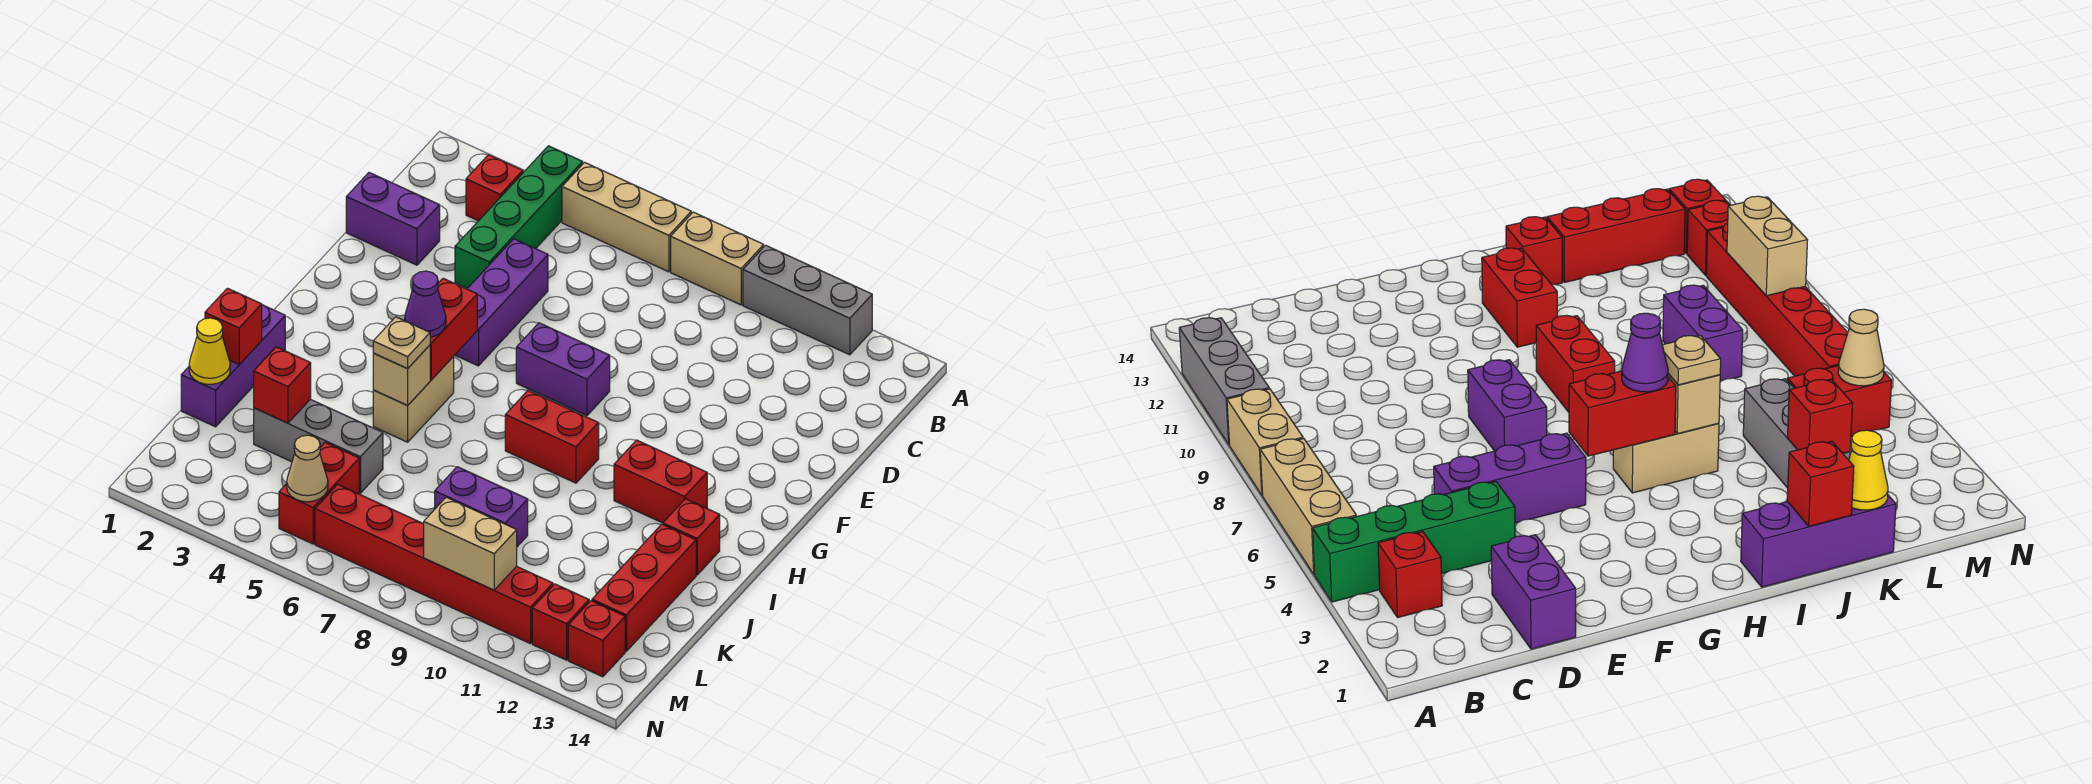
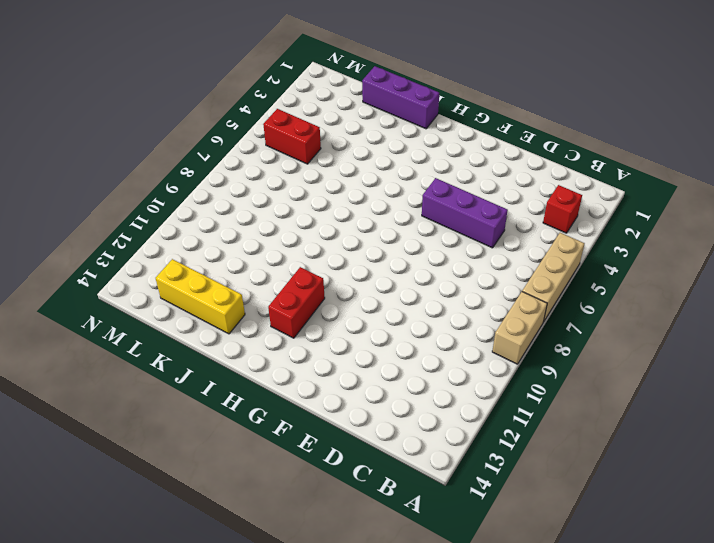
yellow brick J13:L13 level 1 -> red brick J13:L13 level 1
none -> green brick A4:D4 level 1
none -> grey brick A10:A12 level 1
none -> purple brick D1:D2 level 1

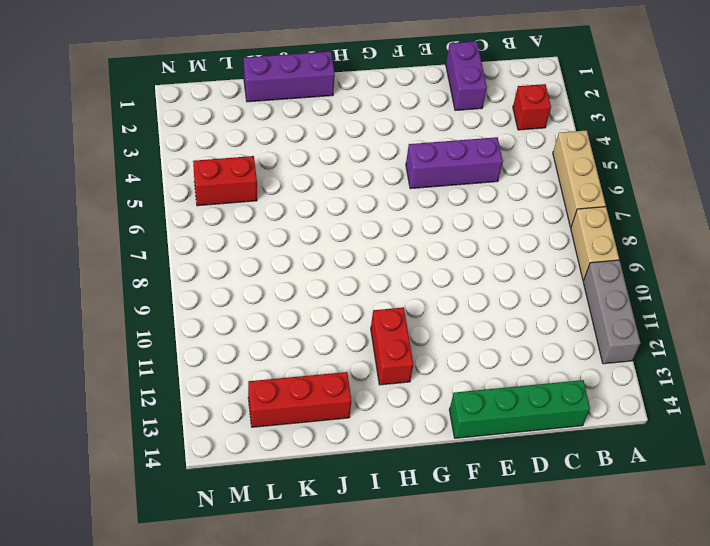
green brick C14:F14 level 1 -> green brick A4:D4 level 1
none -> purple brick F7:F8 level 1
none -> tan brick H5:I5 level 1
none -> red brick H8:H9 level 1

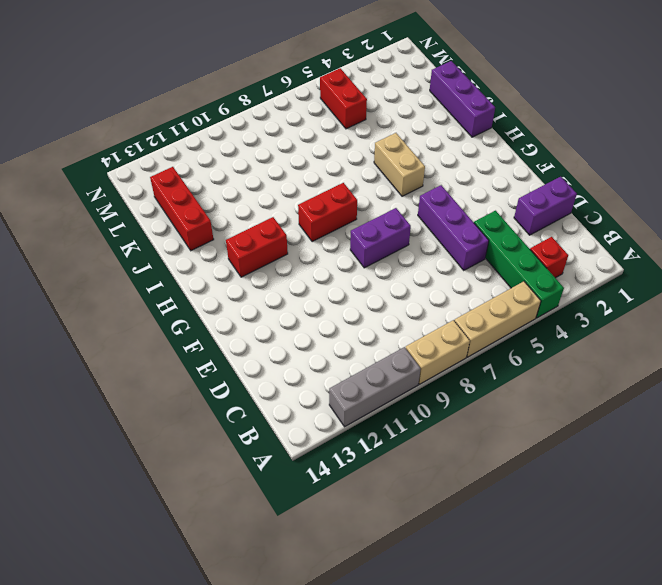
none -> red brick I13 level 1
none -> grey brick K3:K5 level 1
none -> purple brick K8:K9 level 1

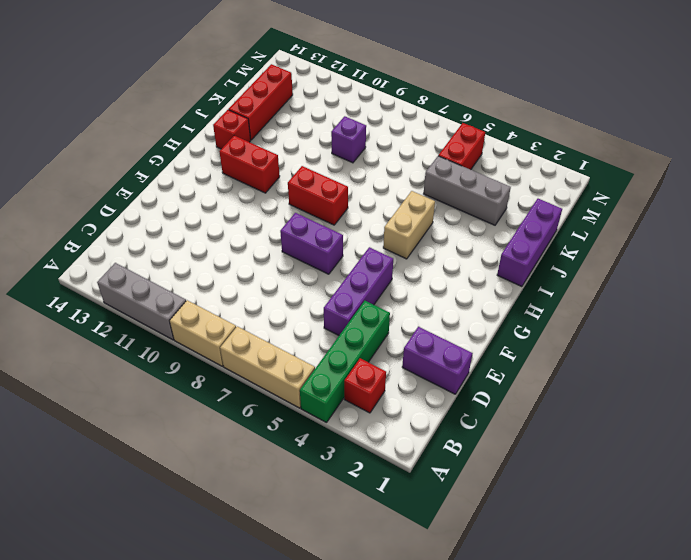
purple brick K9 level 1 -> purple brick K8:K9 level 1
none -> red brick M6:M11 level 1
none -> red brick M12 level 1
none -> red brick M13 level 1

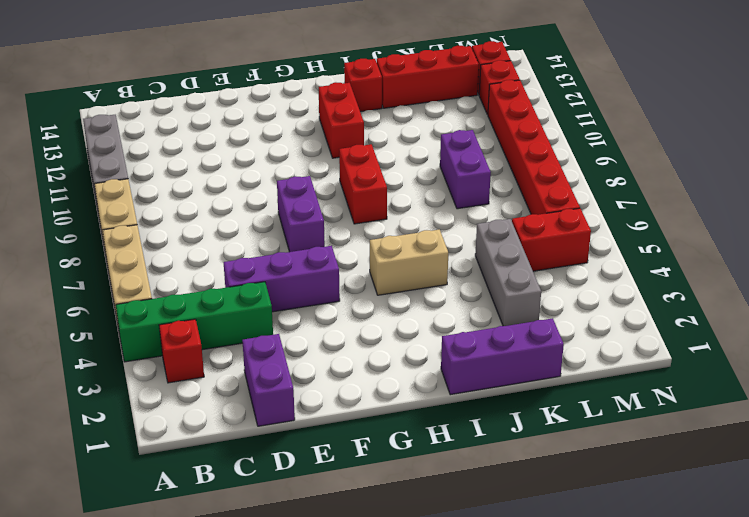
none -> red brick G5:H5 level 2
none -> tan brick I5 level 2
none -> red brick J1 level 2

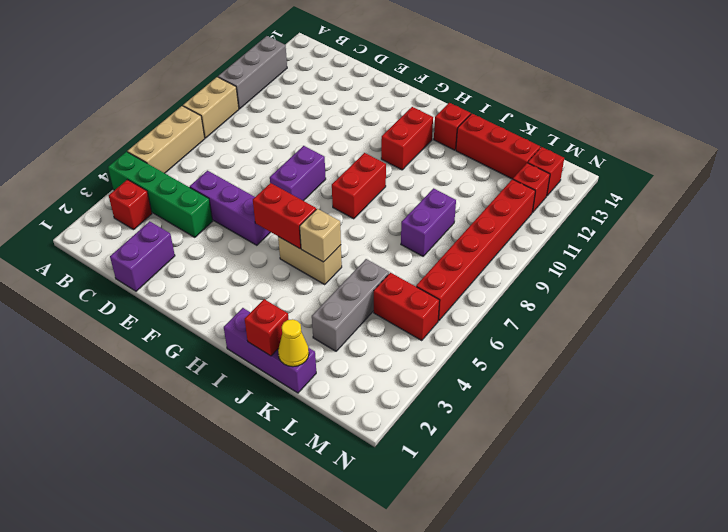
none -> red brick K3 level 2
none -> tan cone M5 level 2
none -> tan brick M9:M10 level 2

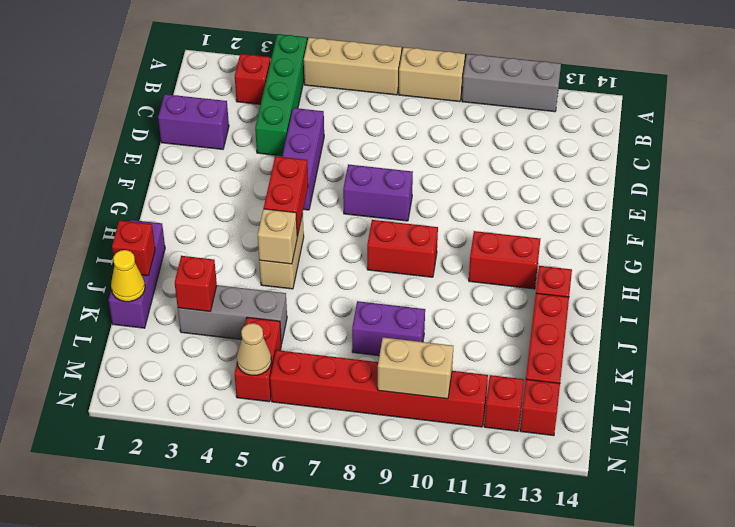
none -> purple cone H5 level 3
none -> tan plate I5 level 3

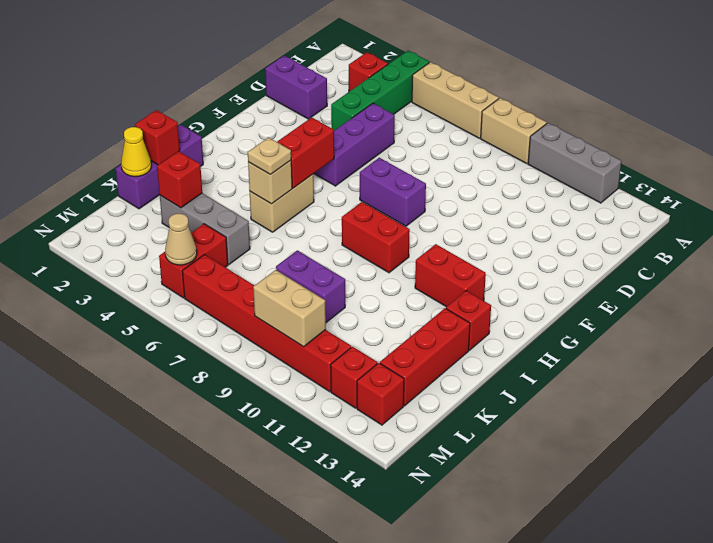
none -> purple cone H5 level 3

